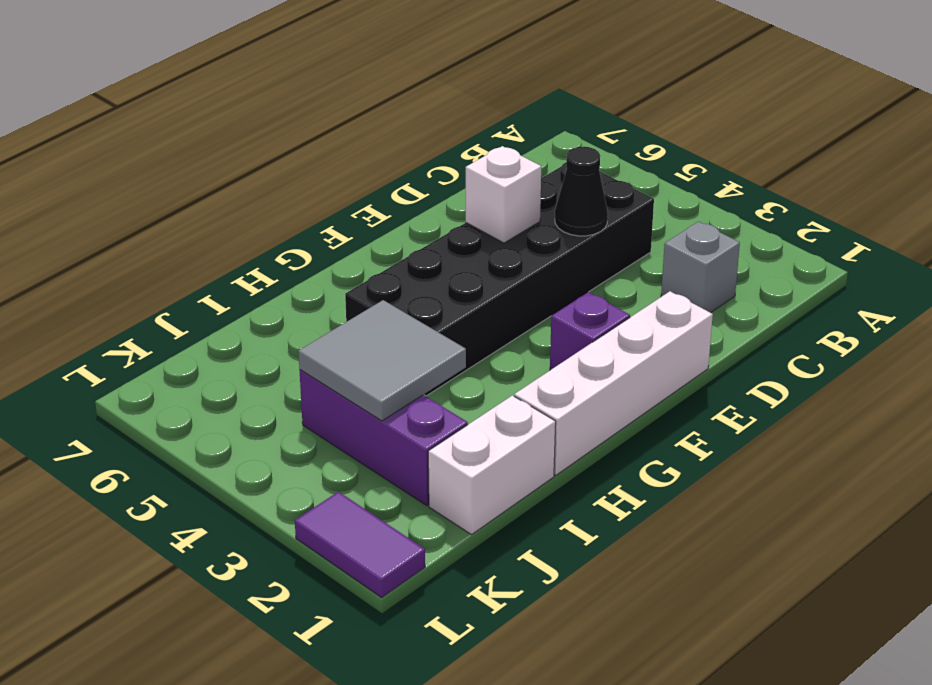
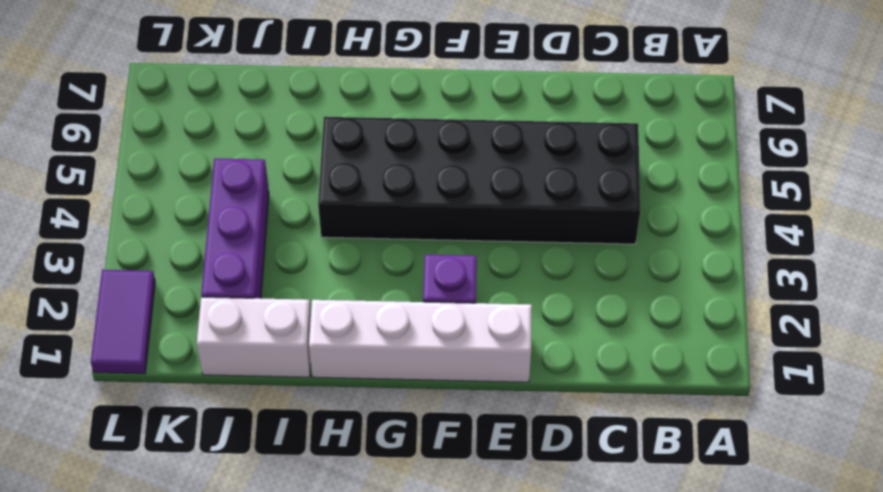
none -> grey brick C2 level 1
none -> black cone D4 level 2

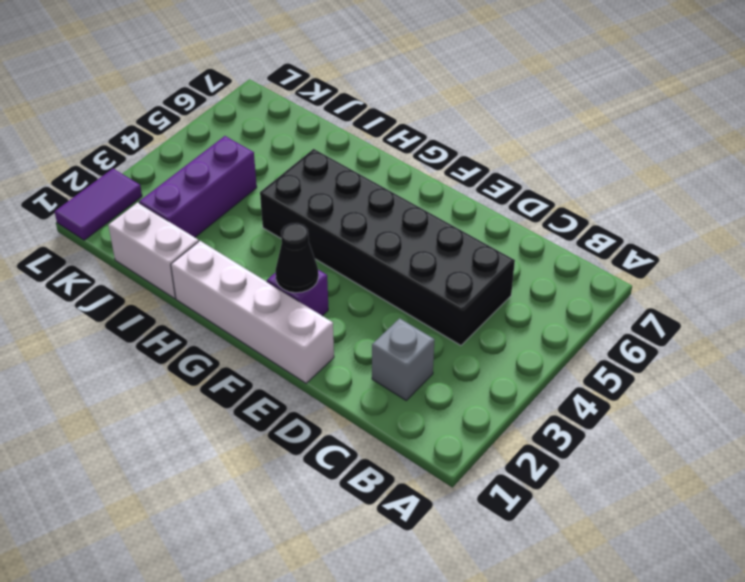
black cone F2 level 2 -> black cone D4 level 2
none -> white brick E5 level 2
none -> grey tile I3:J4 level 2

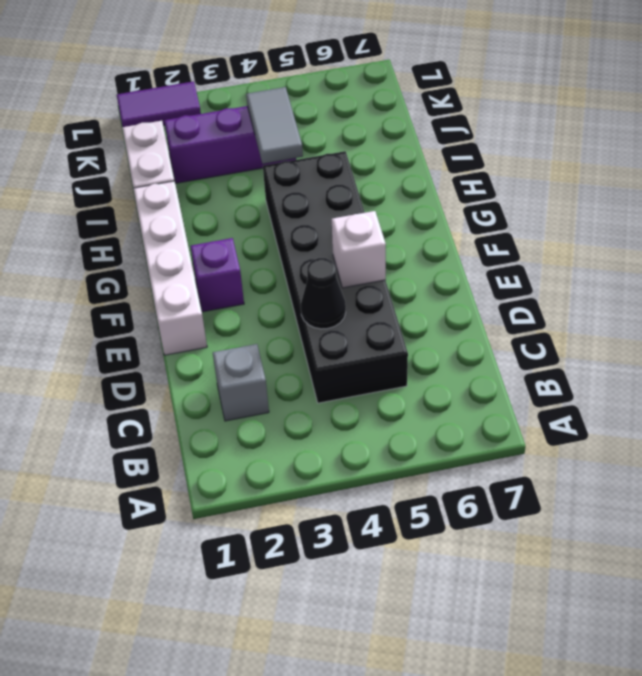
grey tile I4:J4 level 2 -> grey tile I3:J4 level 2

